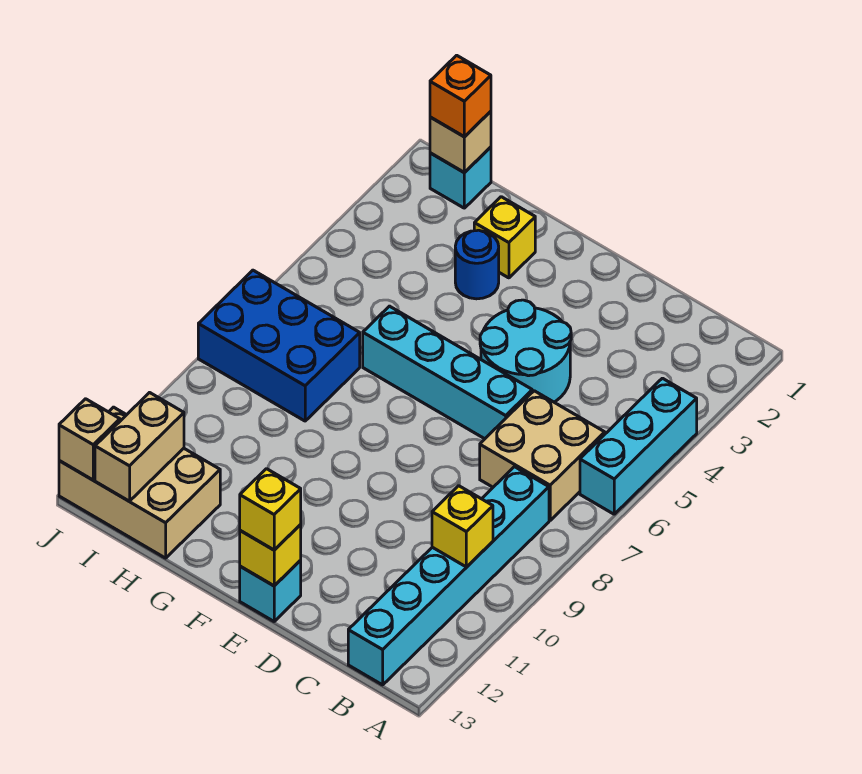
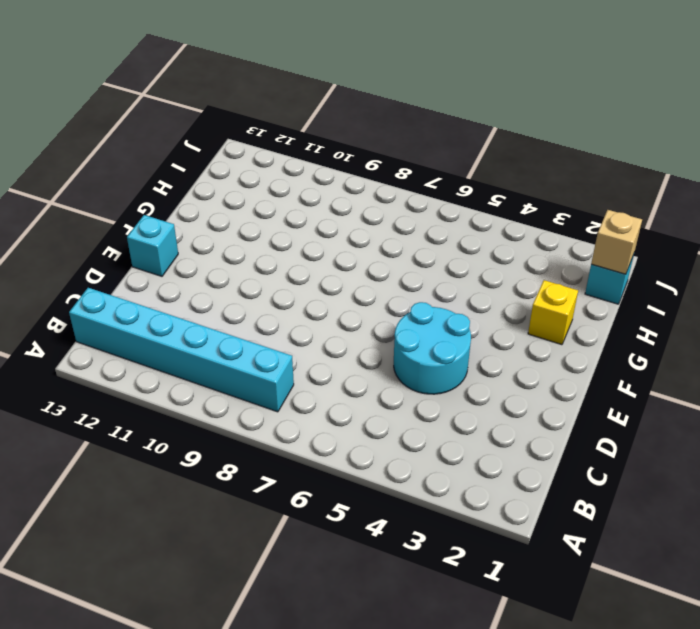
none -> cyan brick A4:A6 level 1
none -> tan brick B6:C7 level 1
none -> cyan brick D6:G6 level 1

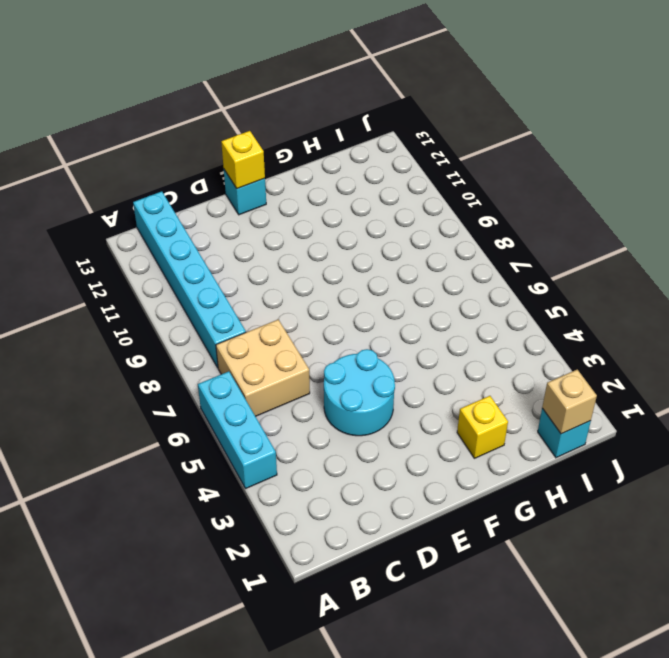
none -> cyan brick D6:G6 level 1
none -> blue round brick G3 level 1
none -> blue brick H7:J8 level 1

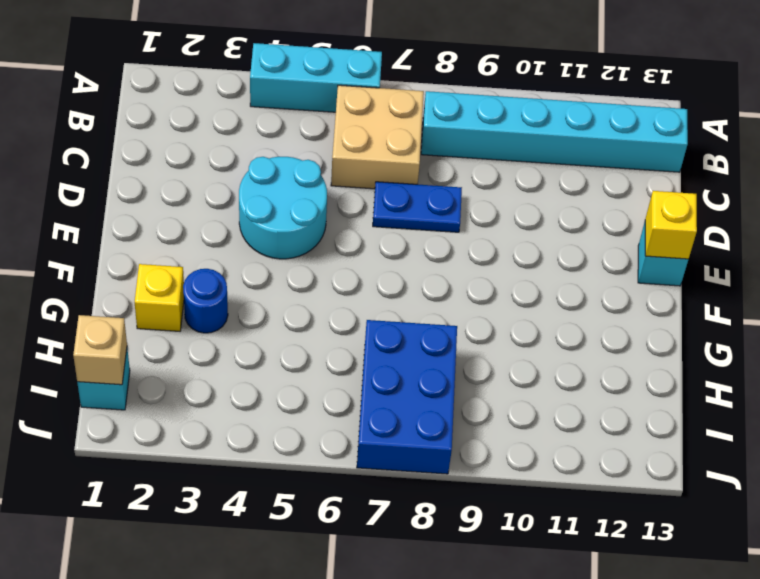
blue plate D7:D8 level 1 -> none
none -> cyan brick D6:G6 level 1
none -> tan brick H12:J13 level 1
none -> yellow brick B10 level 2

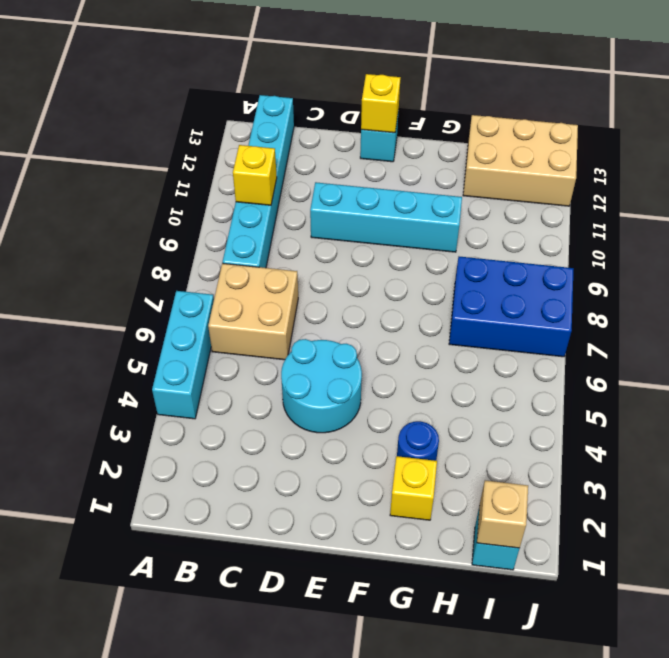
cyan brick D10:G10 level 1 -> cyan brick D6:G6 level 1
none -> tan brick I12:I13 level 2
none -> tan brick J13 level 2
none -> yellow brick E13 level 3

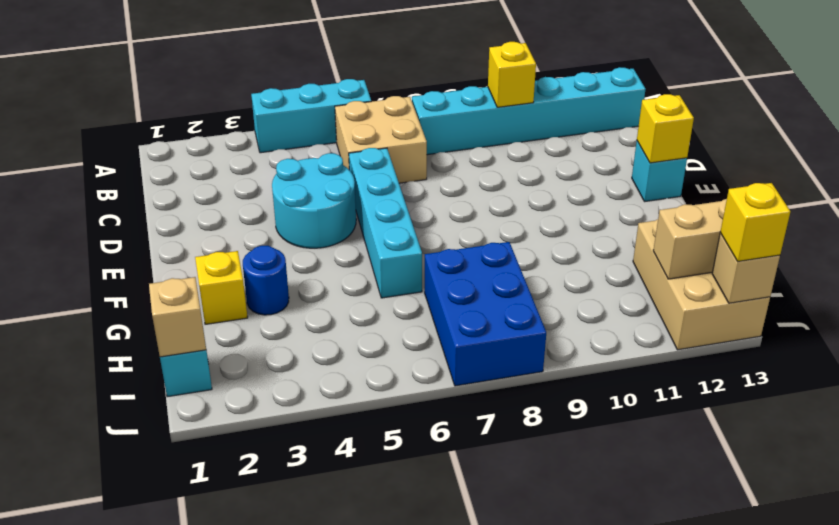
yellow brick J13 level 3 -> yellow brick E13 level 3
none -> orange brick I1 level 3

